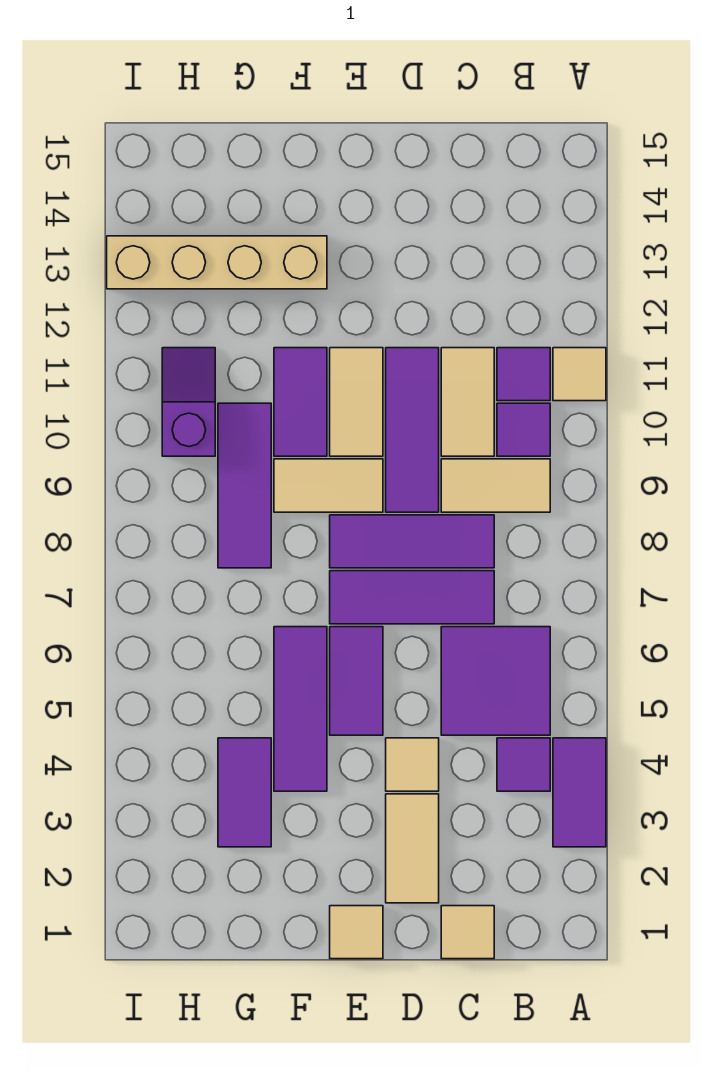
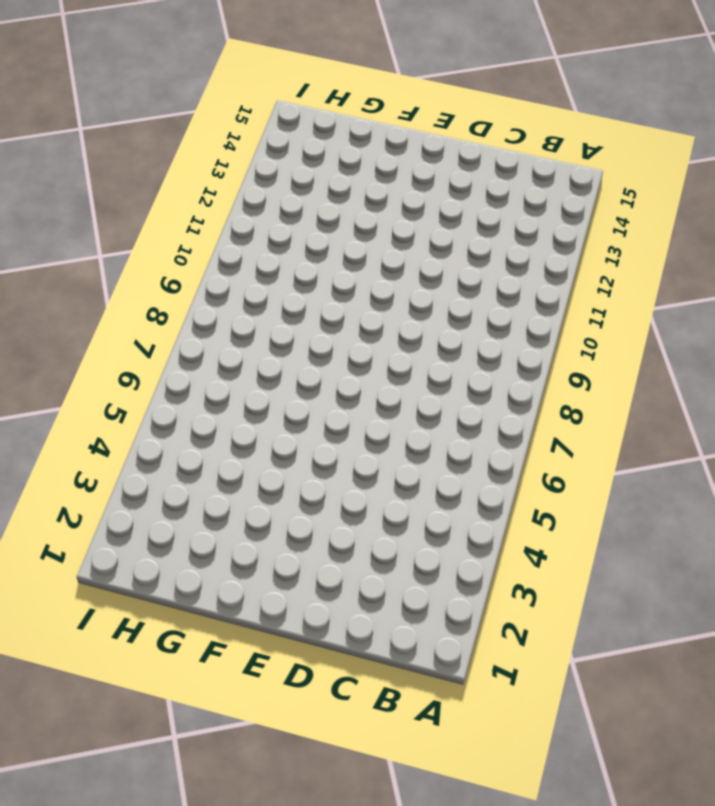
none -> purple tile A3:A4 level 1
none -> tan tile A11 level 1
none -> purple tile B4 level 1

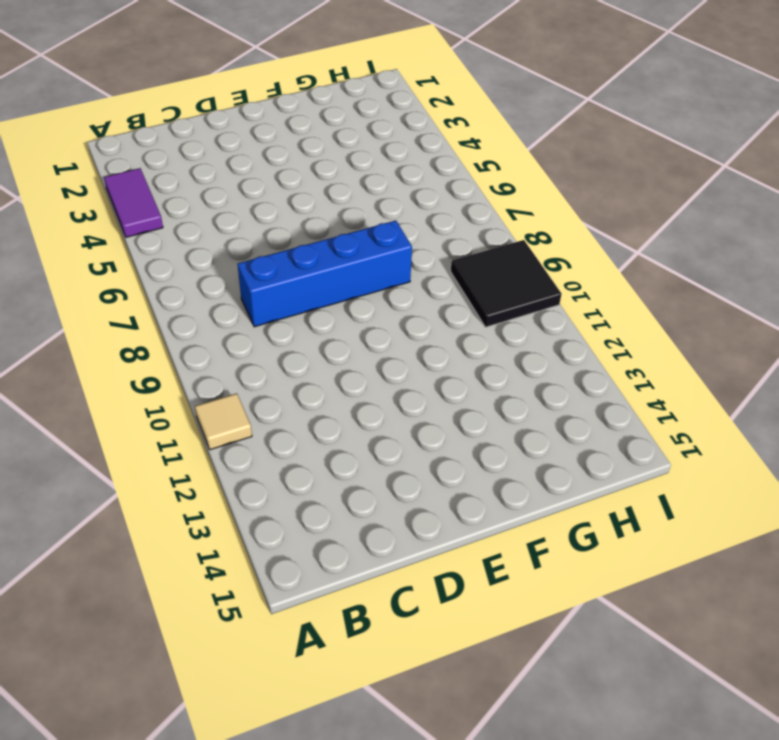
blue brick C8:F8 level 1 -> purple tile C8:E8 level 1
black tile H9:I10 level 1 -> purple slope H10:H11 level 1 top 10
none -> purple tile B4 level 1
none -> purple tile B5:C6 level 1
none -> tan tile B9:C9 level 1

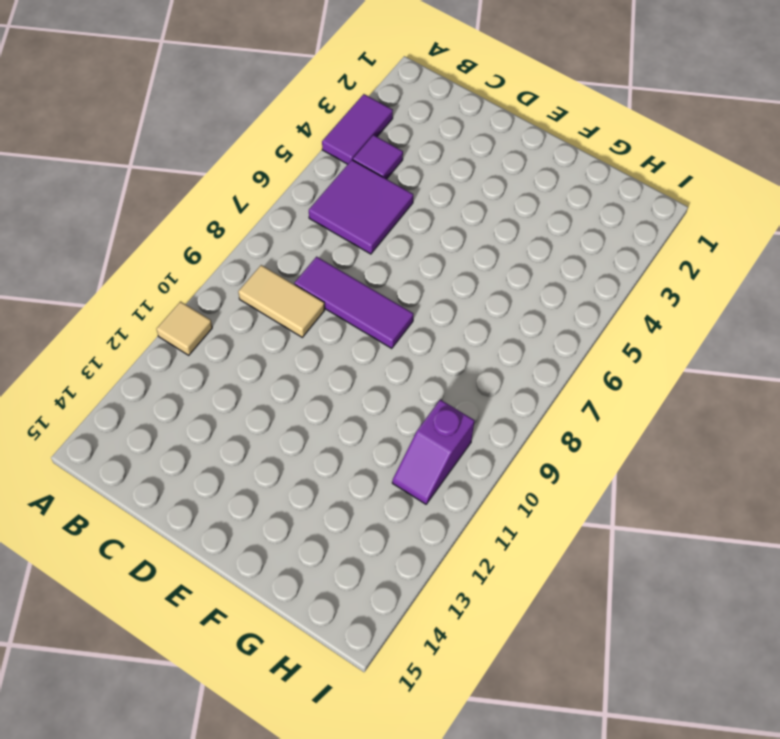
none -> purple tile B10 level 1
none -> purple tile B11 level 1
none -> tan tile C1 level 1

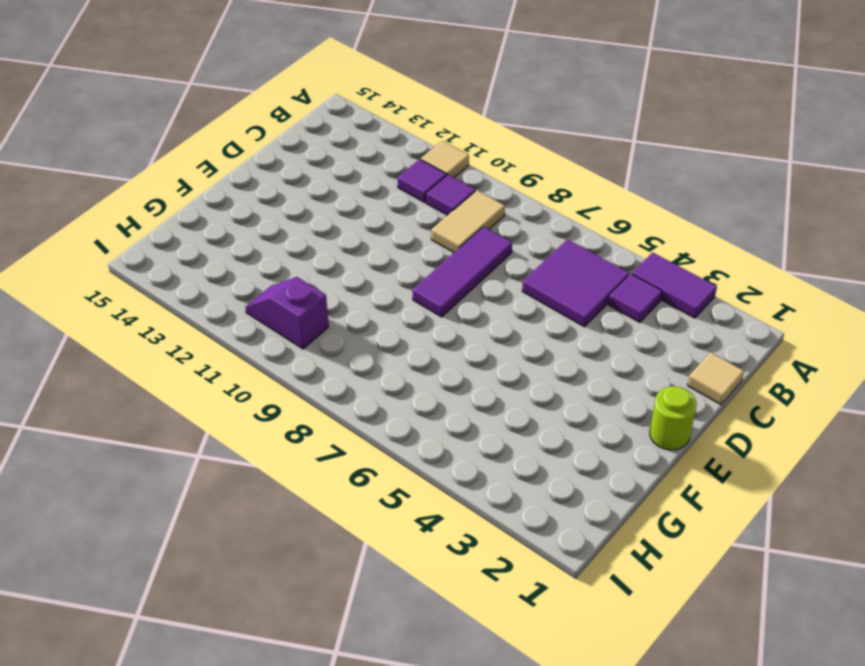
lime round brick E1 level 1 -> tan tile E1 level 1
none -> purple tile C7:E7 level 1
none -> tan tile C10:C11 level 1
none -> tan tile D2:D3 level 1

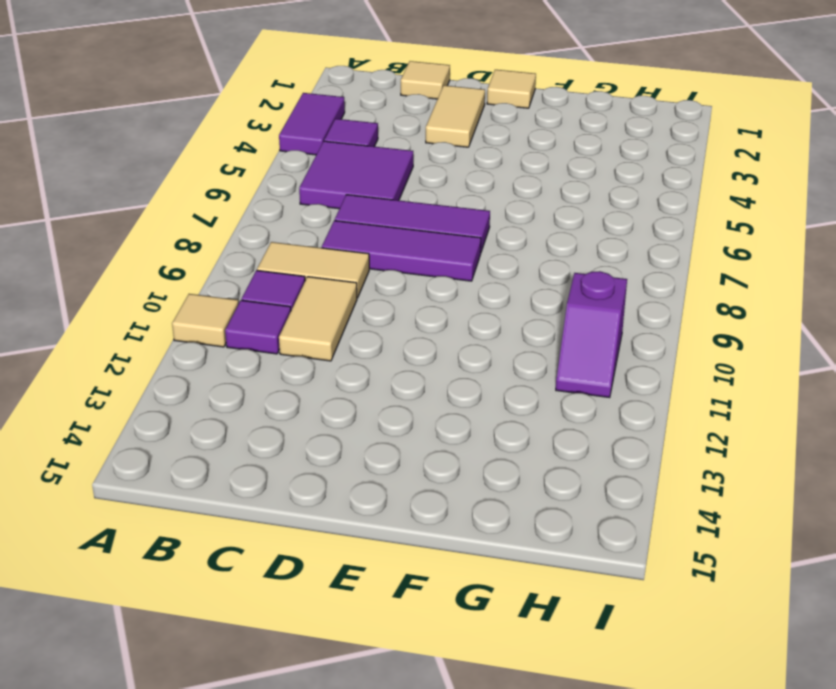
none -> tan tile D4 level 1
none -> purple tile D9:D11 level 1
none -> purple tile E5:E6 level 1

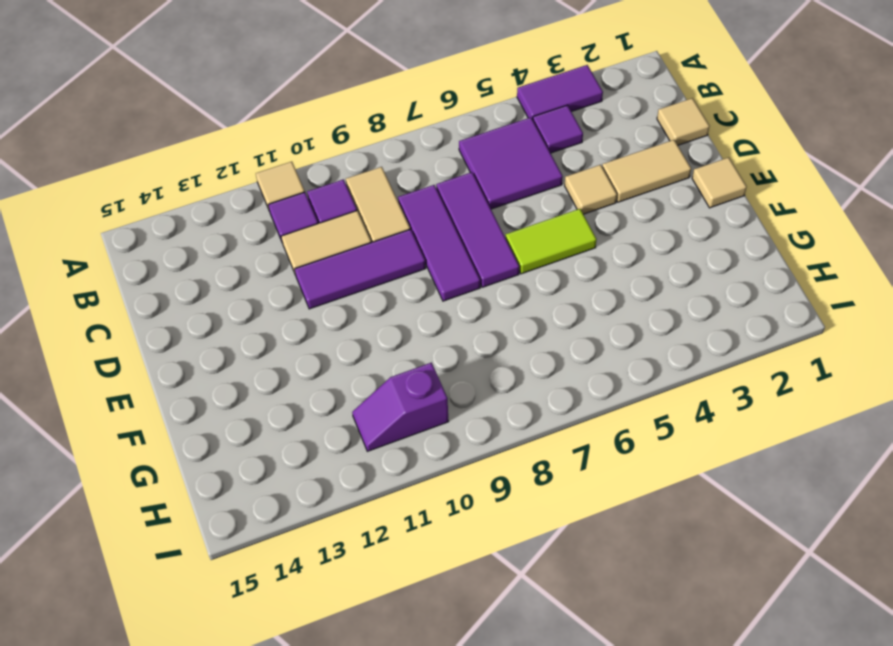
lime tile E5:E6 level 1 -> purple tile E5:E6 level 1
none -> tan tile E9:F9 level 1
none -> tan tile E10:E11 level 1
none -> purple tile F4:F6 level 1

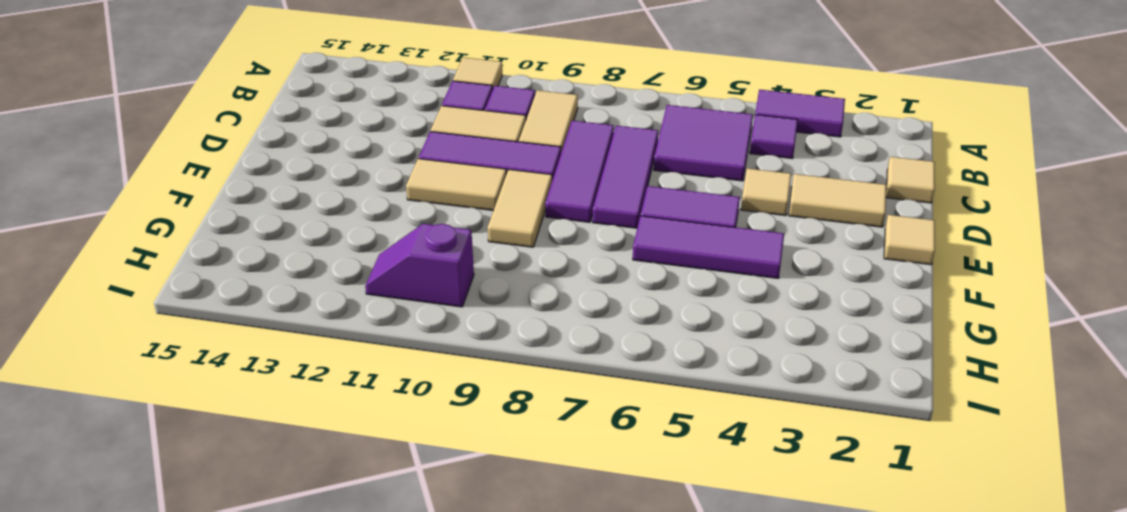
none -> purple tile F10:F11 level 1
none -> tan brick F13:I13 level 1
none -> purple tile G3:G4 level 1

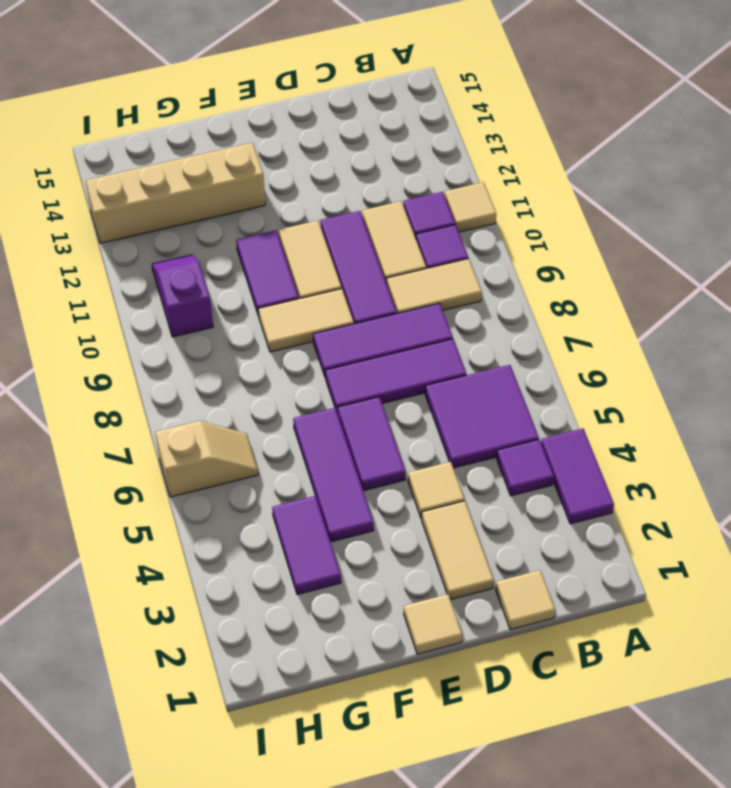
tan slope H6:I6 level 1 top I -> none
none -> purple tile G8:G10 level 1

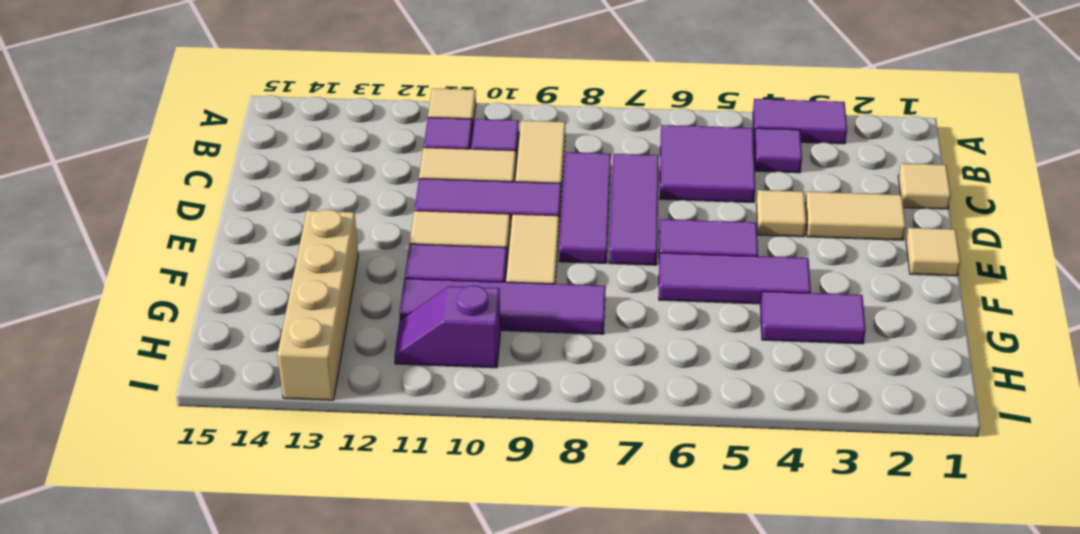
purple tile G8:G11 level 1 -> purple tile G8:G10 level 1

